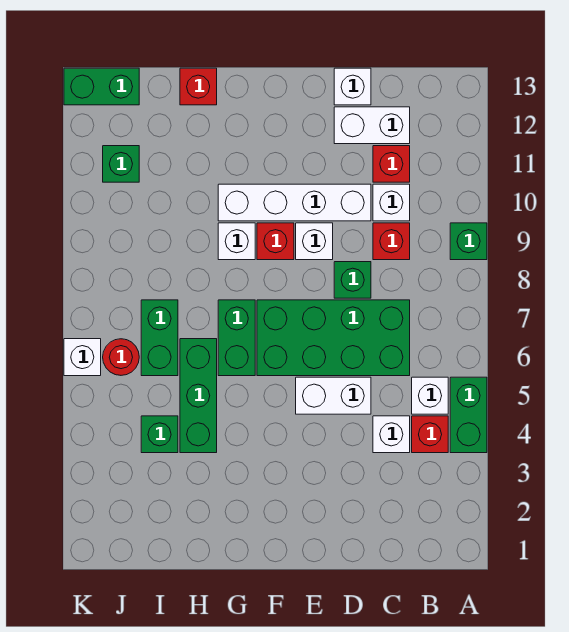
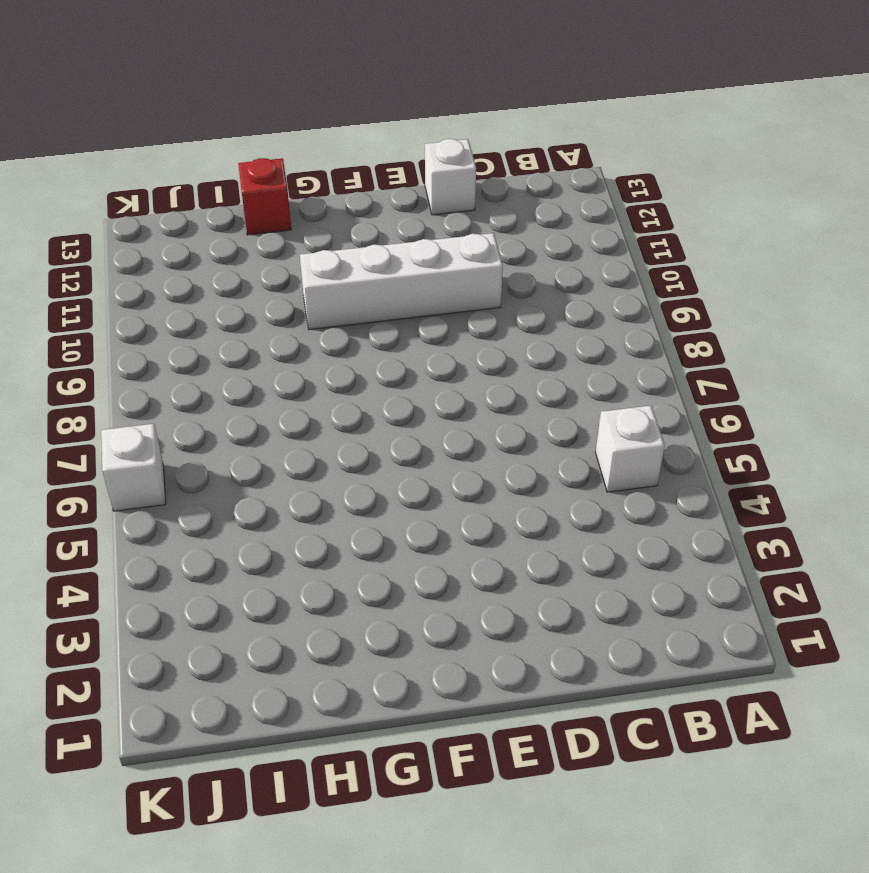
none -> green brick A4:A5 level 1
none -> green brick A9 level 1
none -> red brick B4 level 1

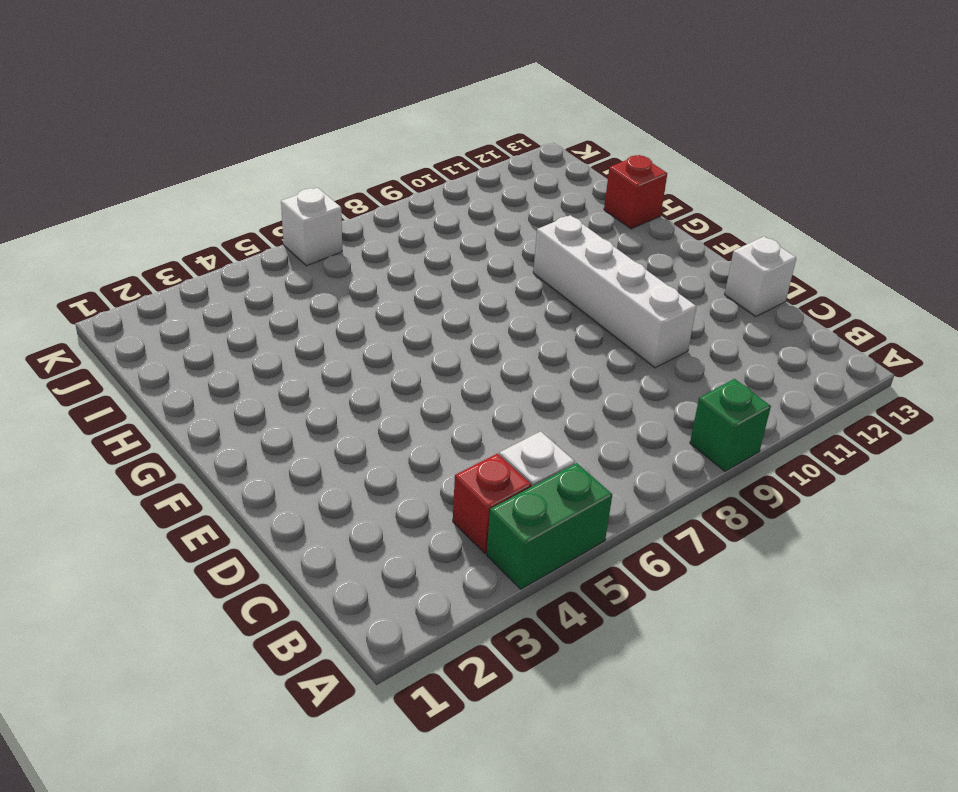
none -> white brick C4 level 1
none -> green brick C6:F7 level 1
none -> red brick C9 level 1

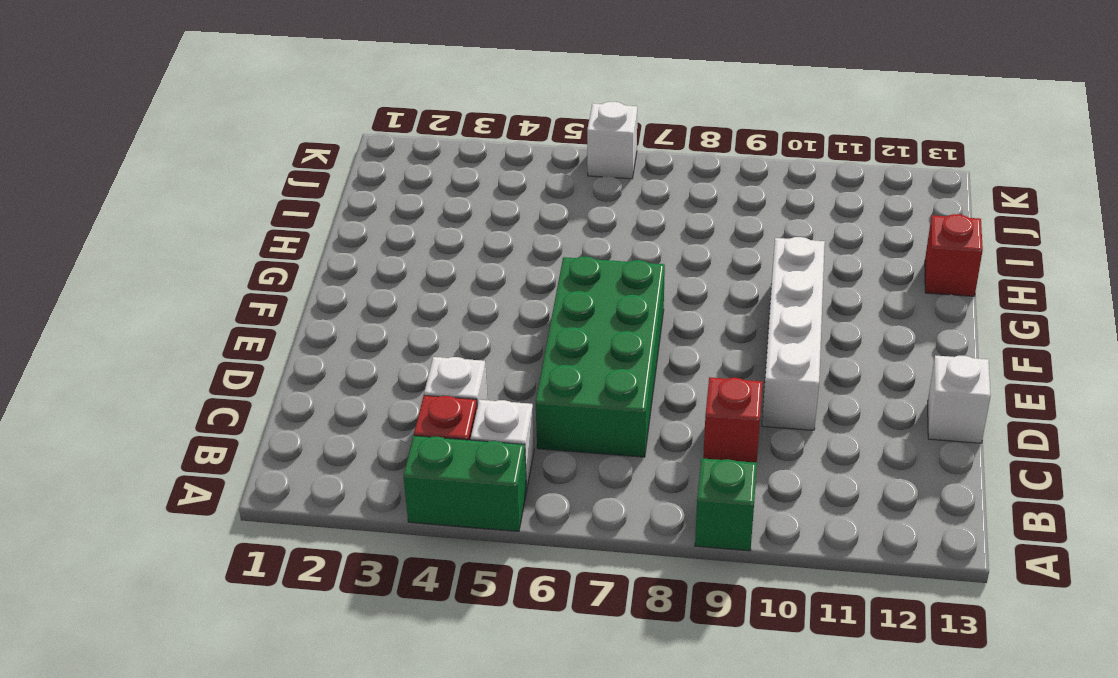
none -> white brick C10 level 1
none -> red brick C11 level 1
none -> white brick C12:D12 level 1

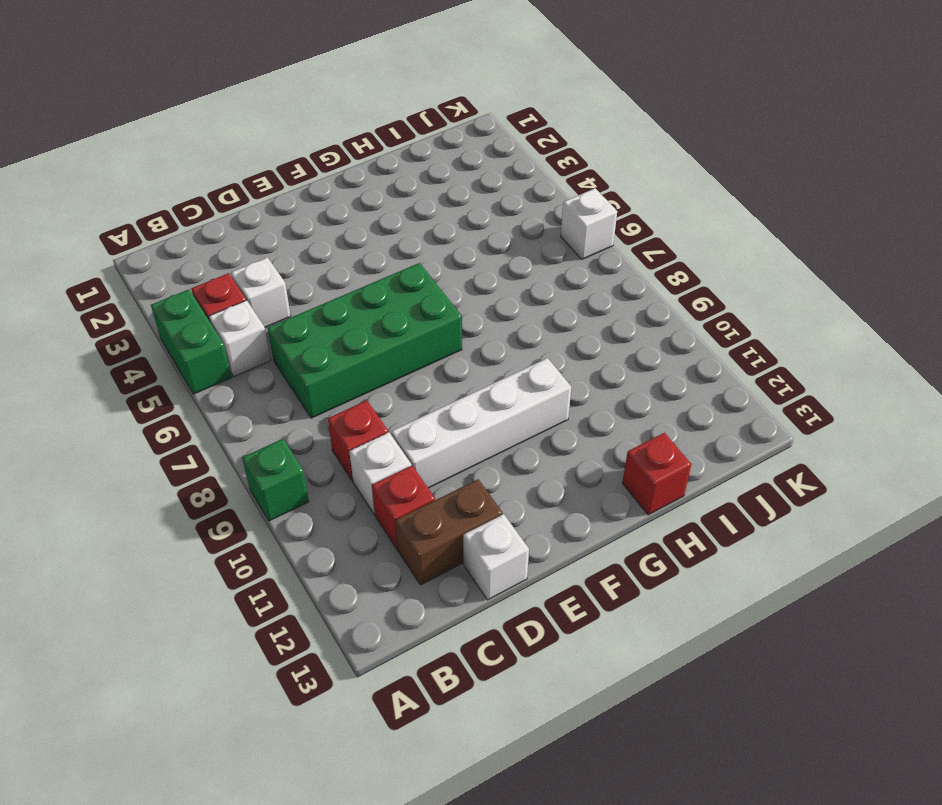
brown brick C12:D12 level 1 -> white brick C12:D12 level 1
none -> white brick D5:E5 level 1
none -> green brick D8 level 1
none -> white brick E9 level 1

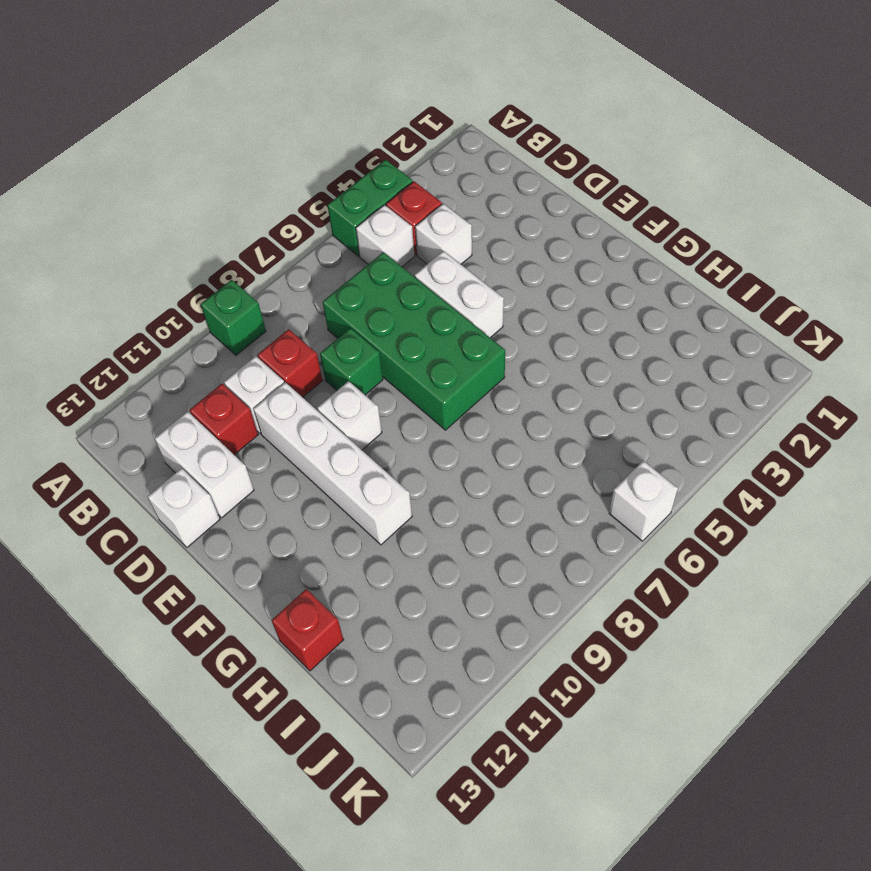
none -> red brick F9 level 1
none -> green brick G6:G7 level 1
none -> white brick G9 level 1

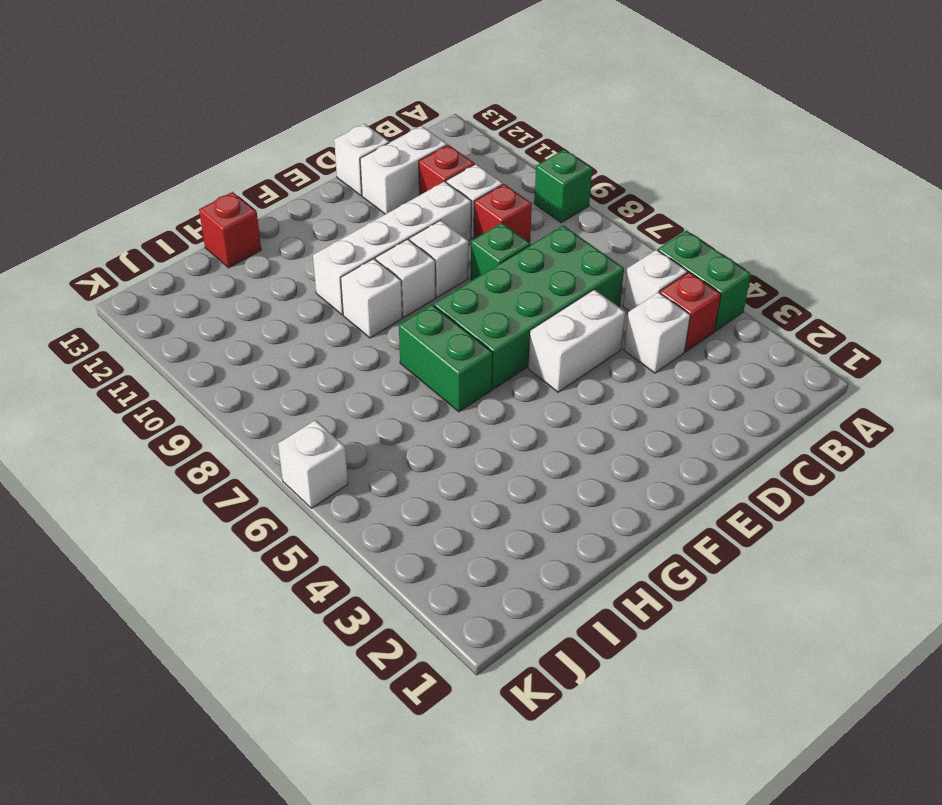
white brick F9 level 1 -> red brick F9 level 1
none -> green brick H4:H6 level 1
none -> green brick I4 level 1
none -> green brick I6:I7 level 1

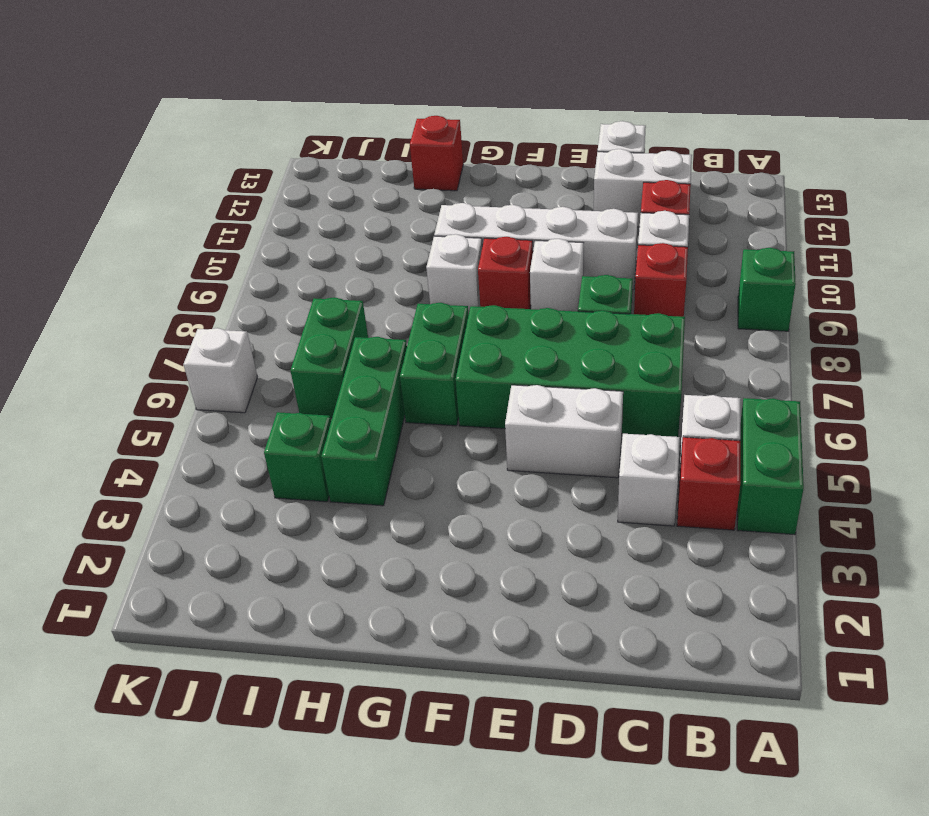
none -> red round brick J6 level 1
none -> green brick J11 level 1
none -> green brick J13:K13 level 1

